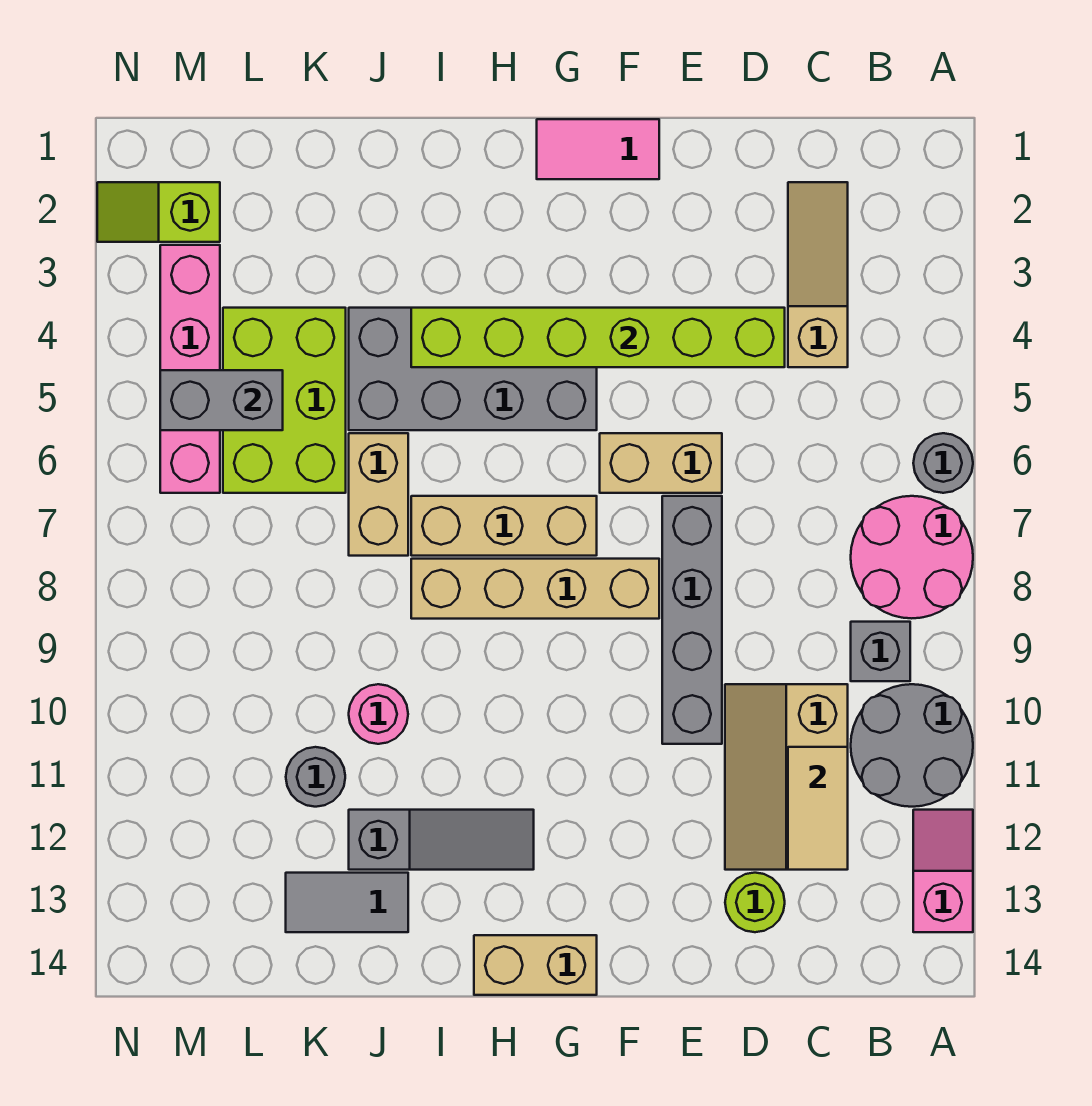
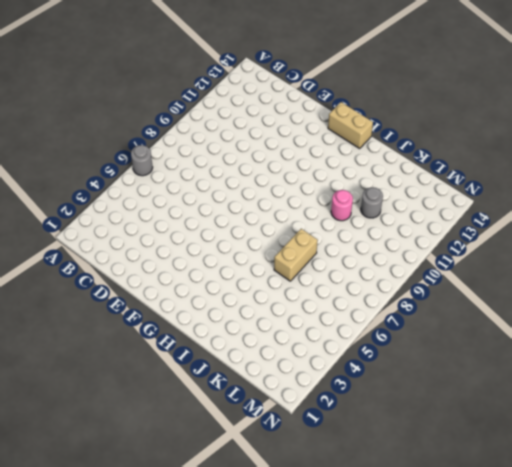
none -> pink round brick A7:B8 level 1
none -> grey round brick A10:B11 level 1
none -> pink slope A12:A13 level 1 top 13

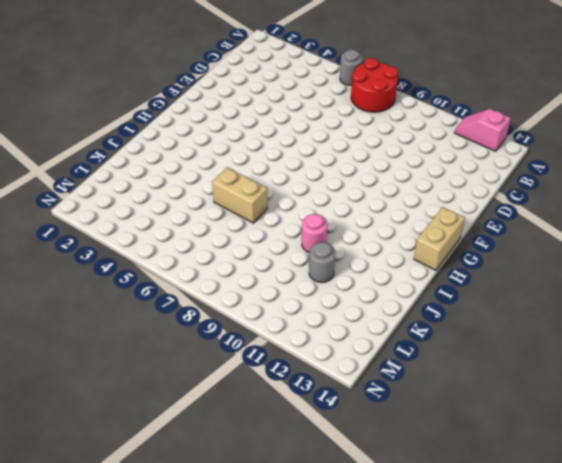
red round brick A7:B8 level 1 -> pink round brick A7:B8 level 1
none -> grey round brick A10:B11 level 1
none -> grey brick B9 level 1
none -> tan slope C2:C4 level 1 top 4

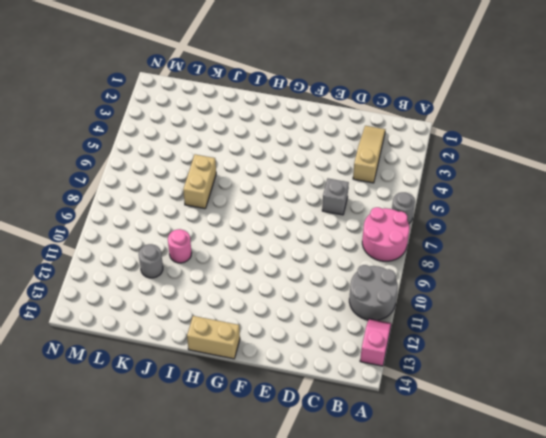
grey brick D6 level 1 -> grey brick B9 level 1
none -> tan slope C10:D12 level 1 top C
none -> lime round brick D13 level 1
none -> tan brick E6:F6 level 1

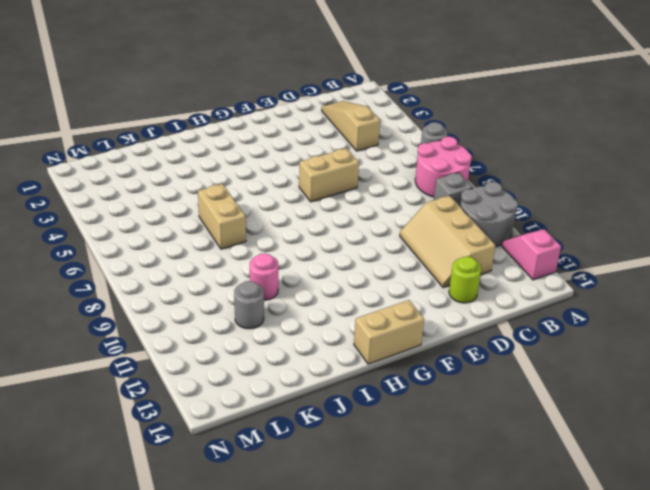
none -> grey brick E7:E10 level 1
none -> pink tile F1:G1 level 1
none -> tan brick F8:I8 level 1

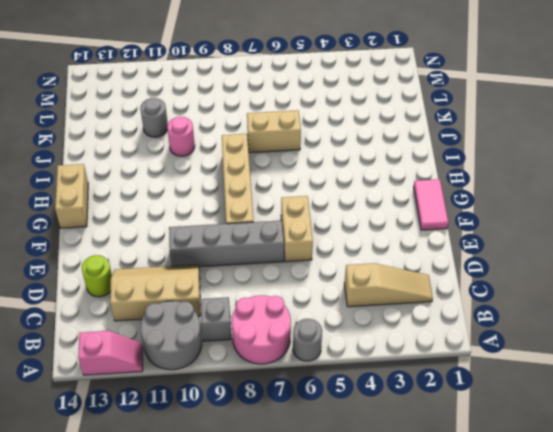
none -> grey brick G4:J5 level 1
none -> tan brick G7:I7 level 1
none -> grey slope H12:J12 level 1 top J

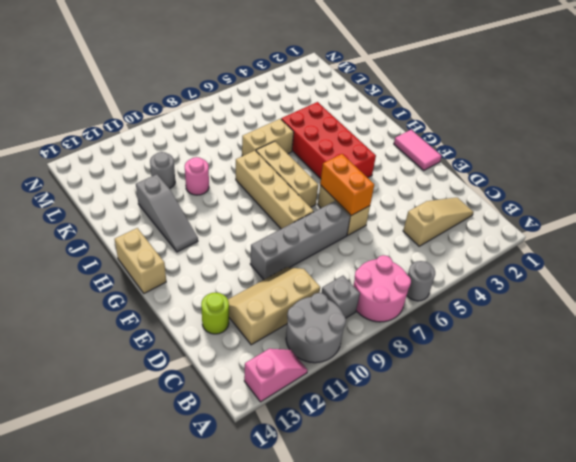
orange brick E6:F6 level 2 -> none
red brick G4:J5 level 1 -> grey brick G4:J5 level 1
none -> grey tile J13:K13 level 1
none -> lime brick K4:L6 level 1
none -> lime slope M2:N2 level 1 top M

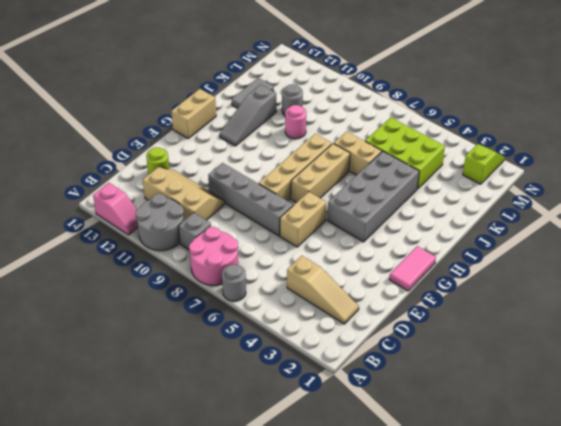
none -> pink brick M3:M6 level 1
none -> tan tile C11:C12 level 2
none -> lime brick D4:I4 level 2

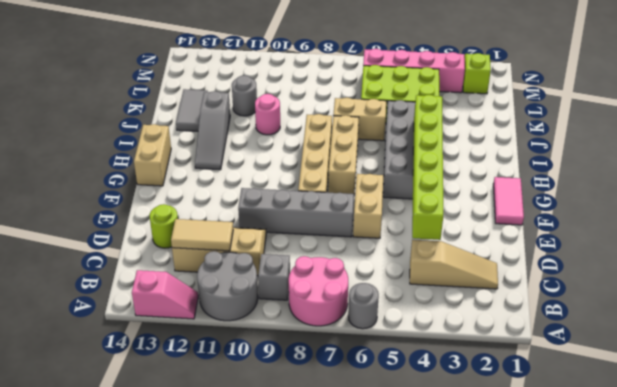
none -> grey brick L5:M5 level 2

